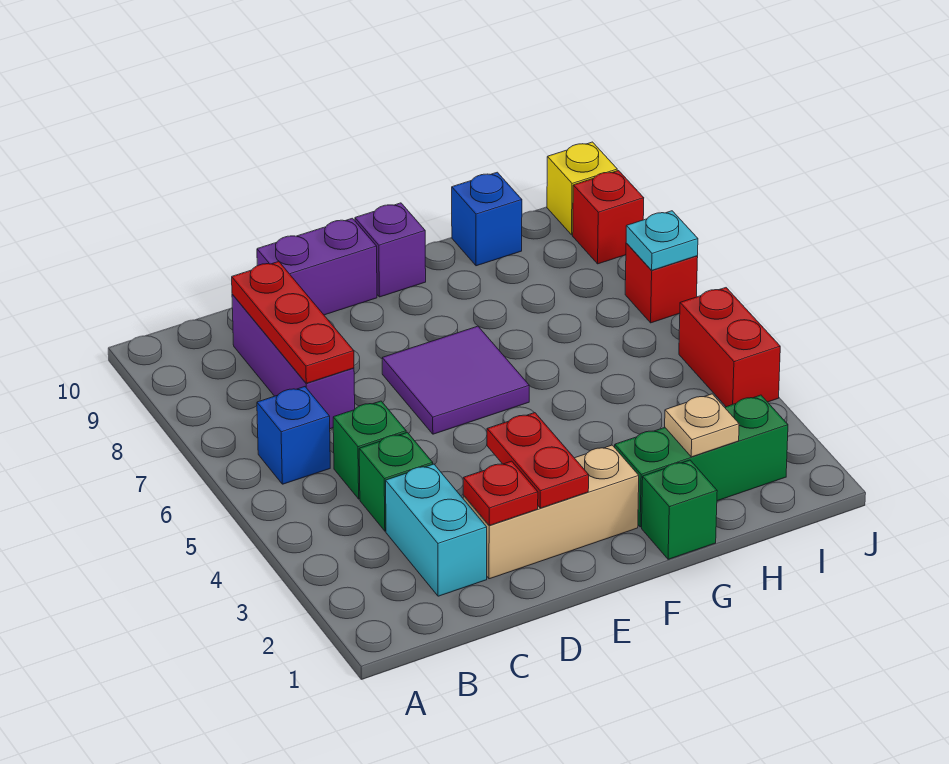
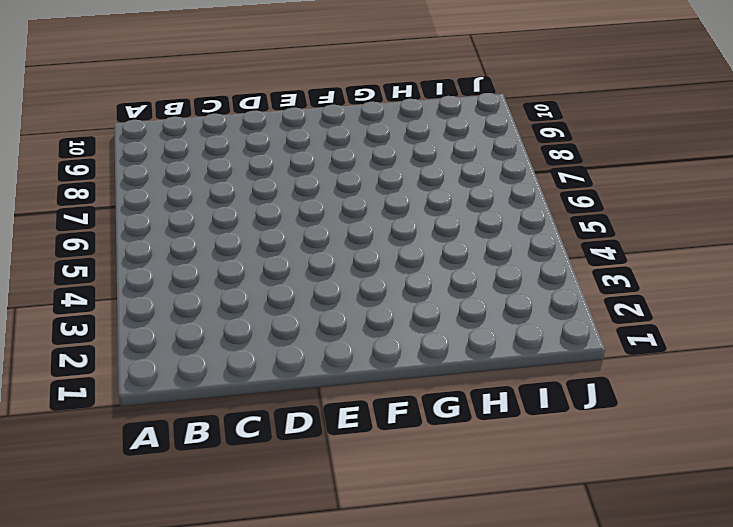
none -> blue brick B6 level 1
none -> cyan brick C2:C3 level 1
none -> green brick C4 level 1

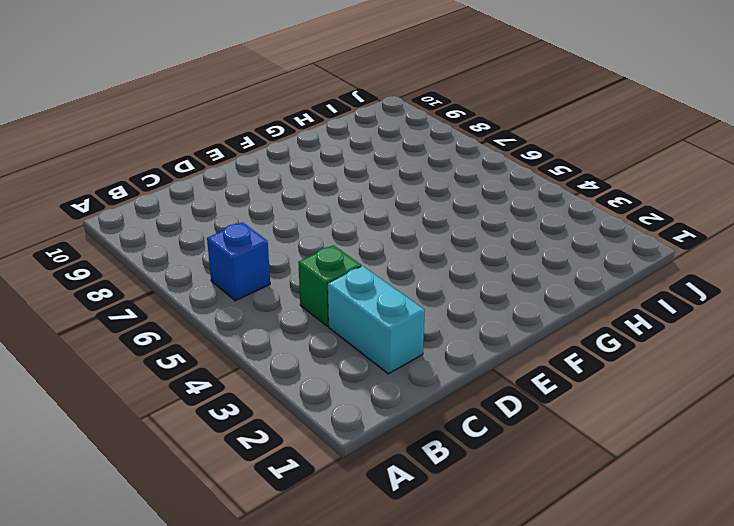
none -> green brick C5 level 1
none -> purple brick C7:C9 level 1
none -> tan brick D2:F2 level 1

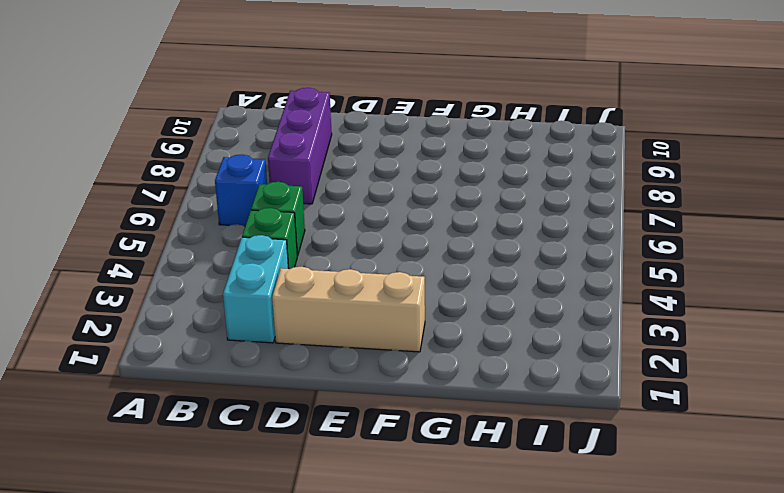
none -> purple brick D10:E10 level 1
none -> purple tile E6:F7 level 1
none -> purple brick F10 level 1

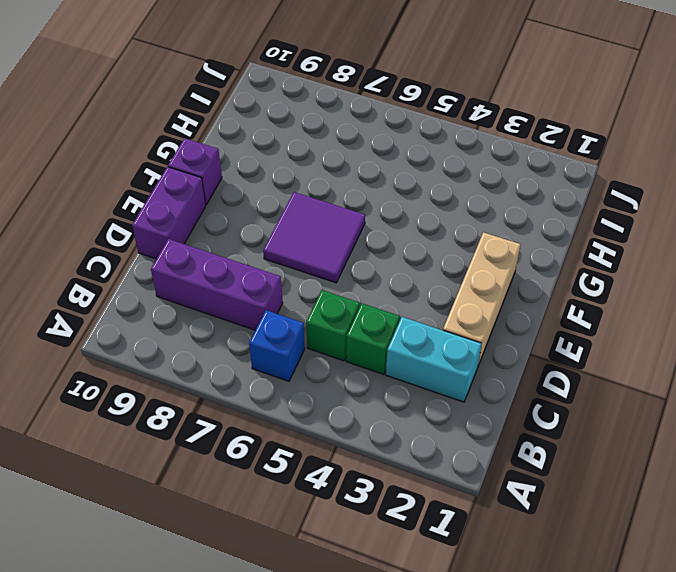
none -> green brick G1 level 1
none -> green brick G2:I2 level 1
none -> blue brick H10 level 1

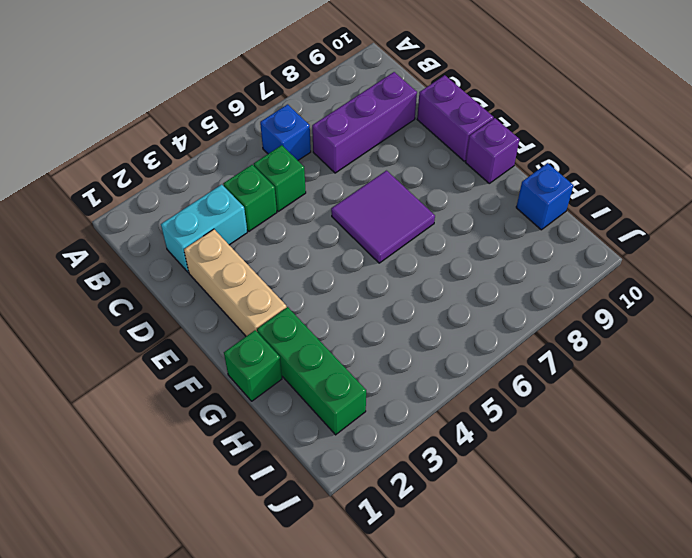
none -> red brick J4:J5 level 1
none -> red brick J7 level 1
none -> red brick J9 level 1

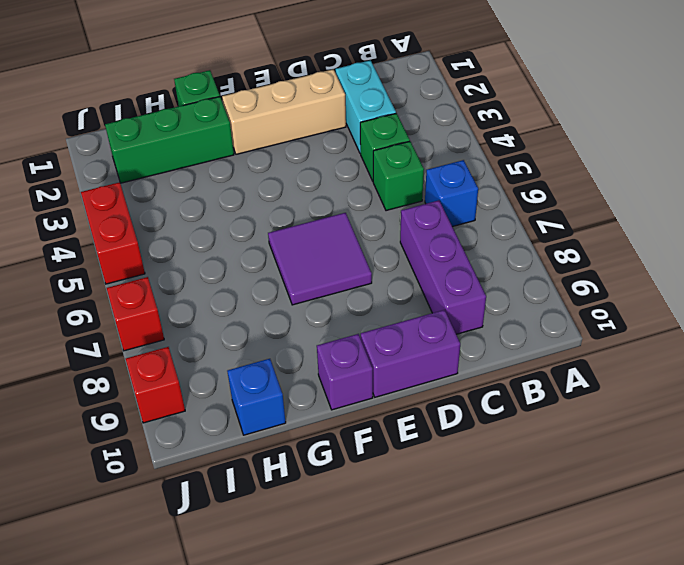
none -> yellow brick J10 level 1
none -> red plate C7:C9 level 2
none -> red plate D2 level 2

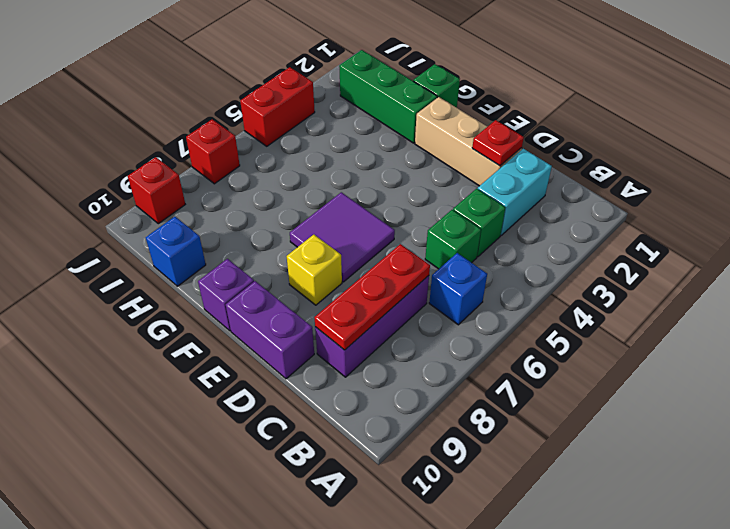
yellow brick E8 level 1 -> yellow brick J10 level 1
none -> red plate E2:E3 level 2
none -> tan plate H2 level 2
none -> cyan plate J7 level 2

